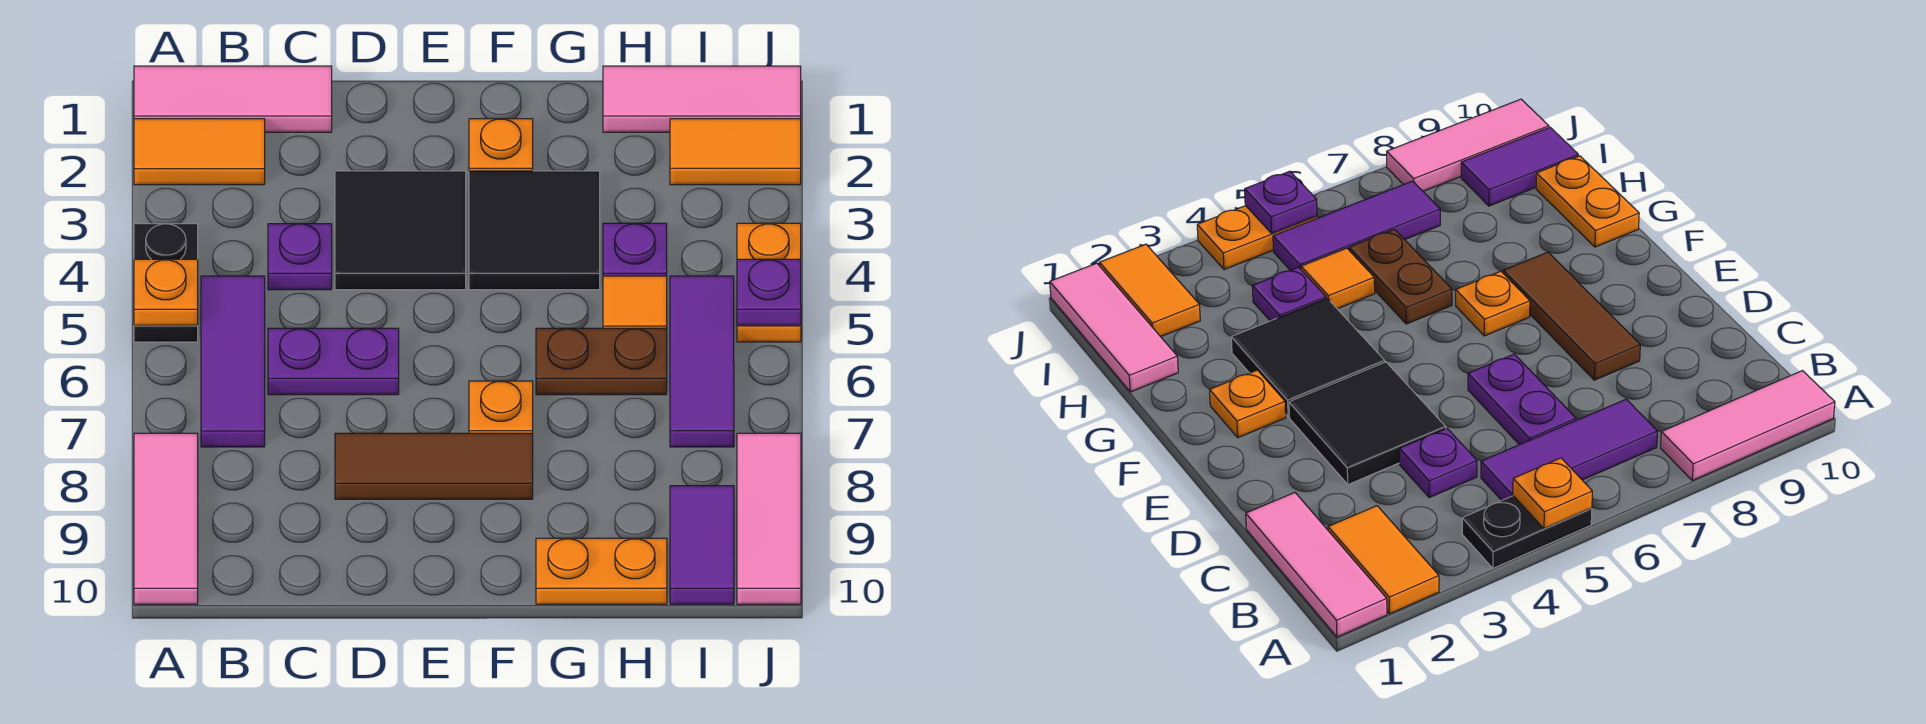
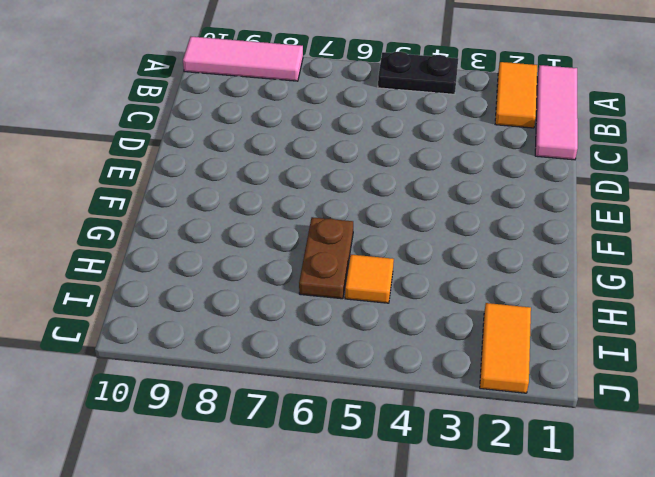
none -> purple tile B5:B7 level 1
none -> purple plate C4 level 1
none -> purple plate C6:D6 level 1

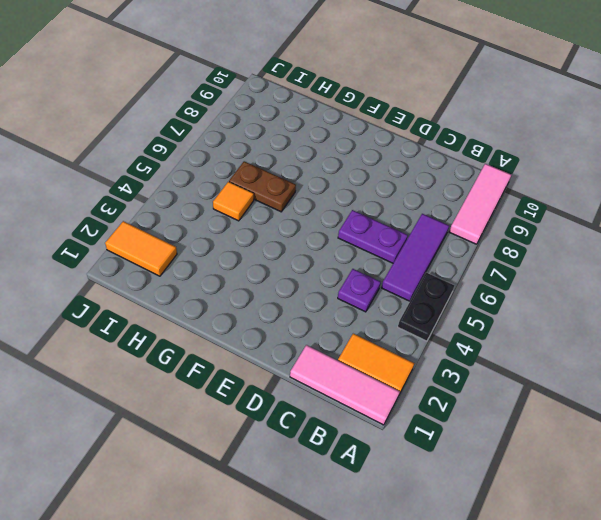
none -> black tile D3:E4 level 1
none -> brown tile D8:F8 level 1
none -> orange plate F2 level 1

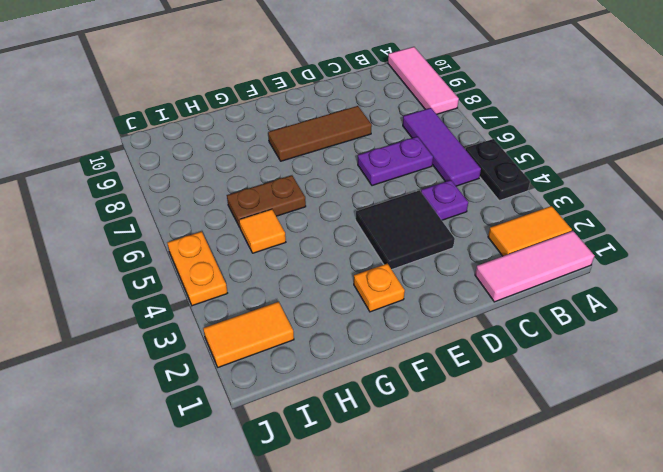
none -> black tile F3:G4 level 1
none -> orange plate F7 level 1
none -> orange plate G10:H10 level 1

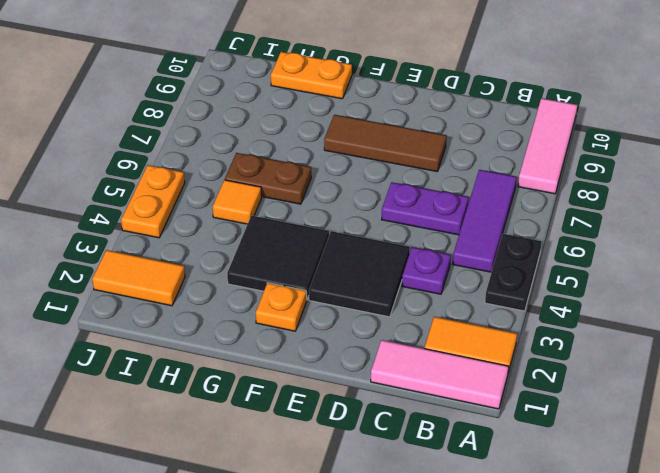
none -> orange plate F7 level 1
none -> pink tile H1:J1 level 1
none -> purple plate H4 level 1

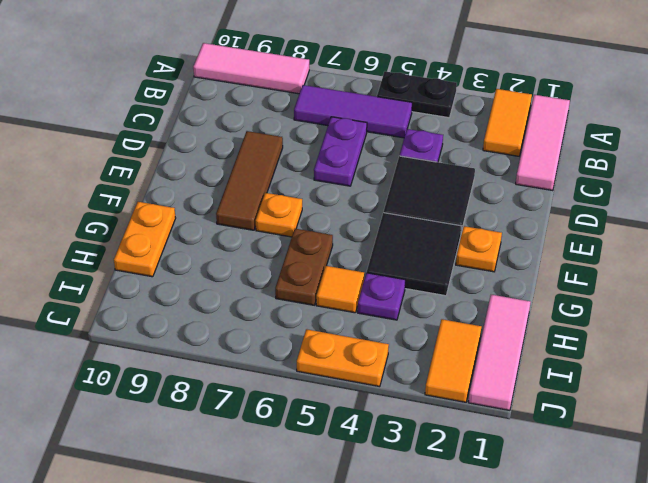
none -> purple tile I5:I7 level 1
none -> purple tile I9:I10 level 1
none -> pink tile J8:J10 level 1

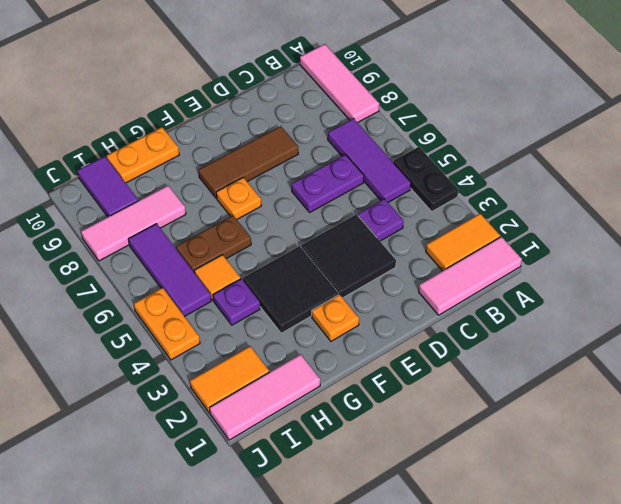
pink tile H8:J8 level 1 -> pink tile J8:J10 level 1
none -> orange plate A5 level 2
none -> purple plate J5 level 2

